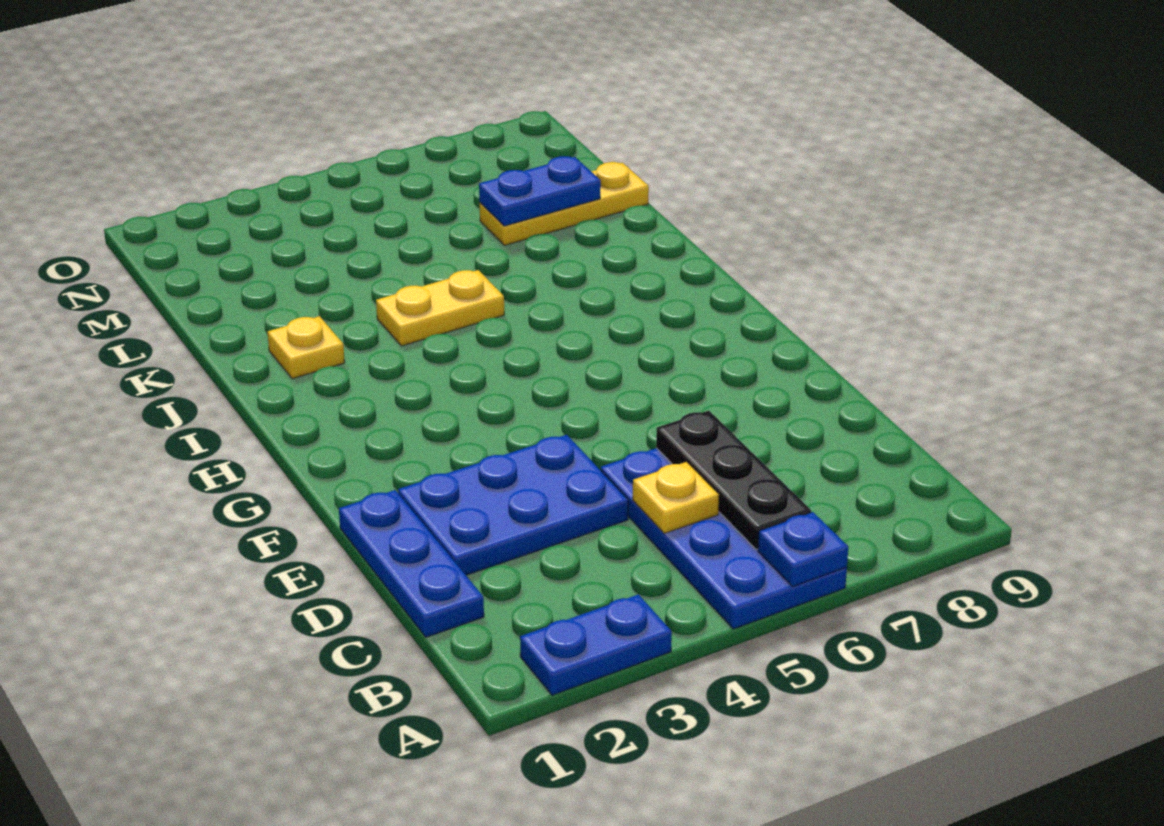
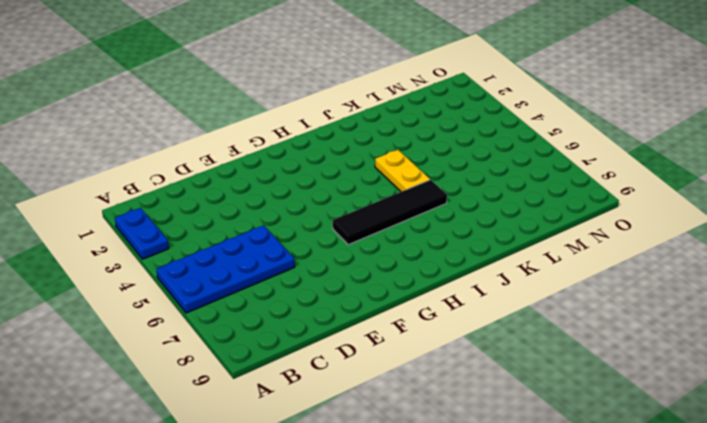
black tile G6:J6 level 1 -> none
none -> blue plate C1:E1 level 1
none -> blue plate D2:E4 level 1

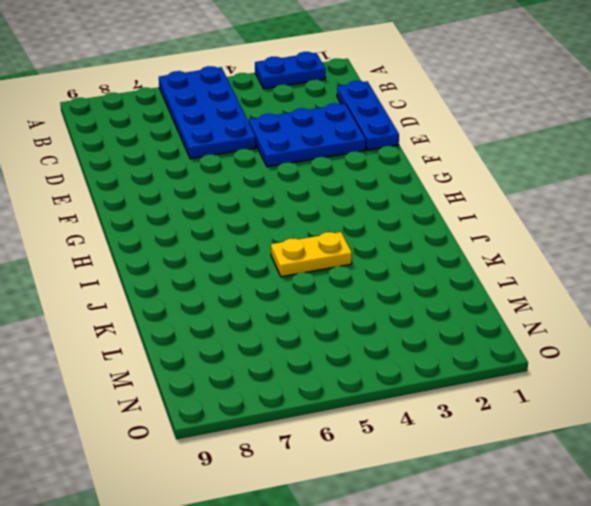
none -> yellow plate J2 level 1
none -> yellow plate L7:L9 level 1

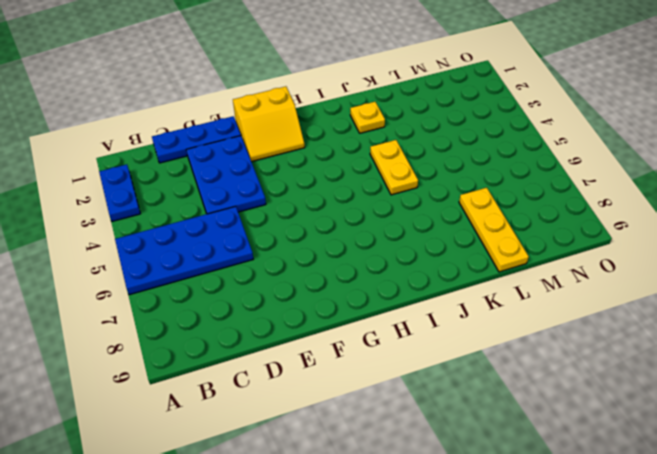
yellow slope F1:G2 level 1 top 1 -> none
none -> blue plate A6 level 2
none -> black plate B6:D6 level 2

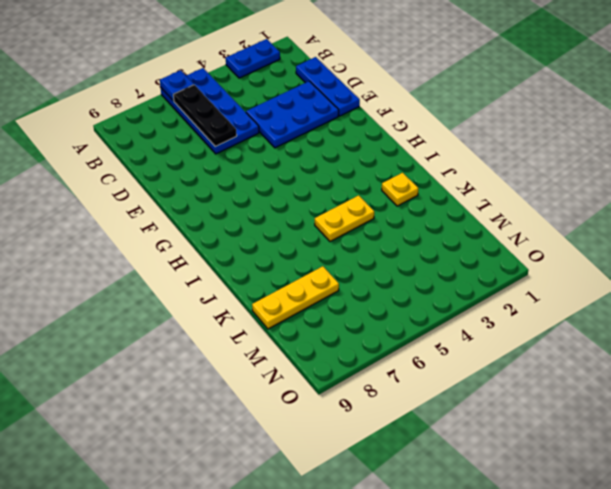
none -> yellow plate C5 level 2
none -> blue plate L7:L8 level 2

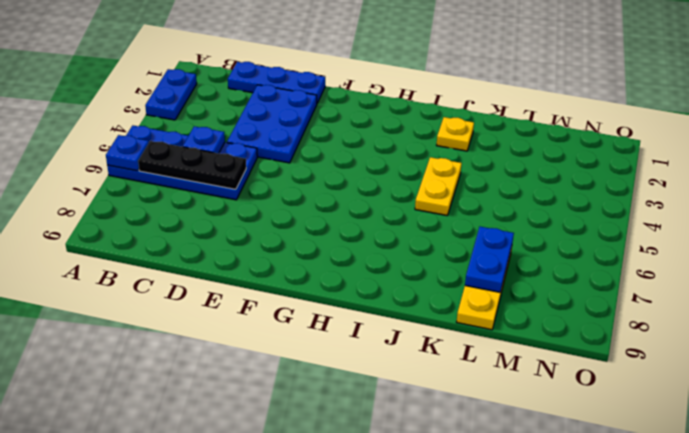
blue plate C5 level 2 -> yellow plate C5 level 2

